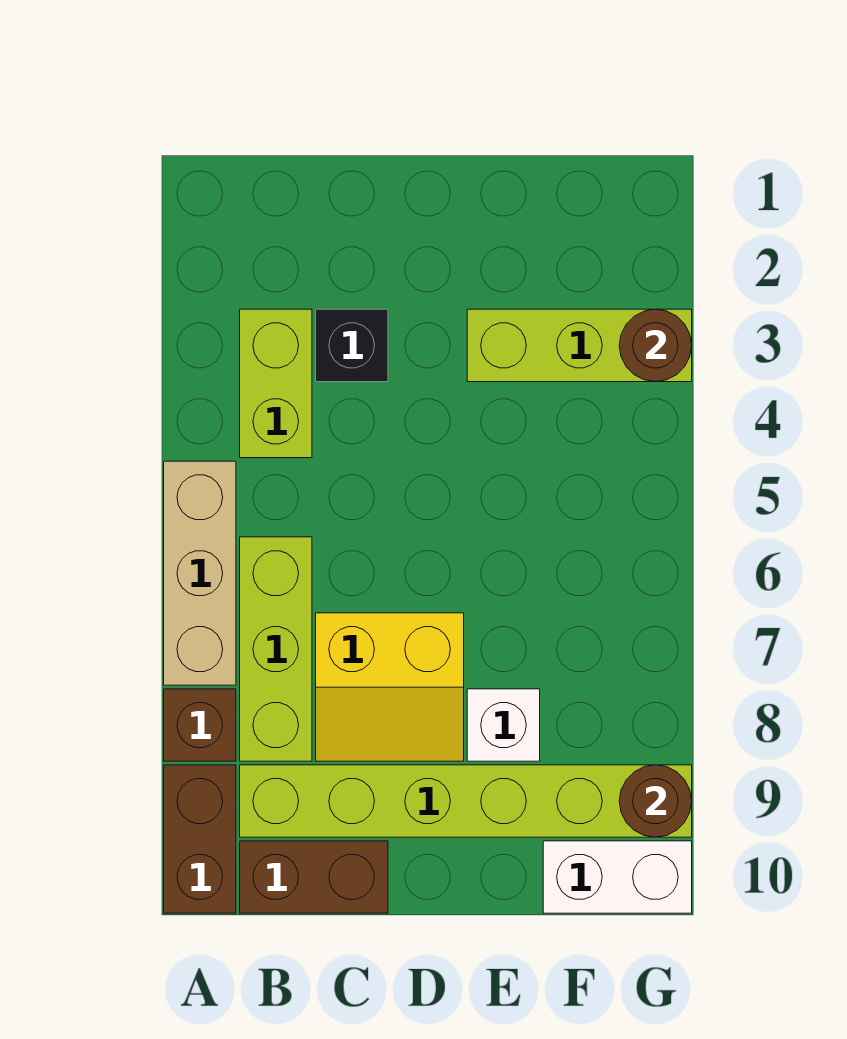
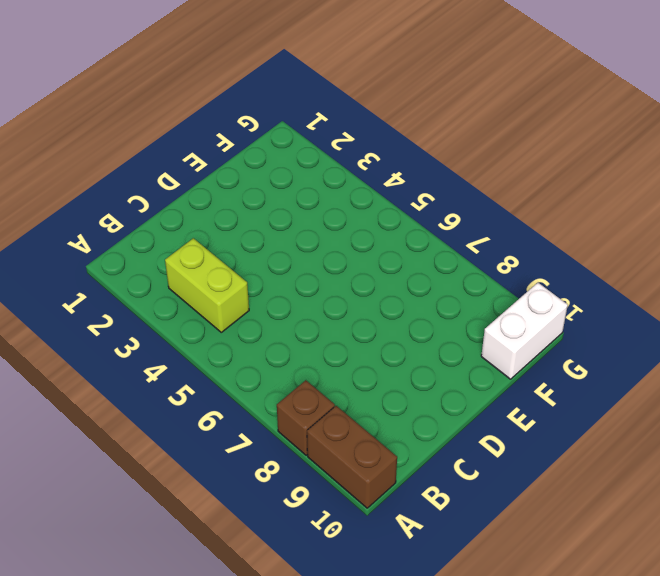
none -> tan brick A5:A7 level 1
none -> lime brick B6:B8 level 1
none -> lime brick B9:G9 level 1

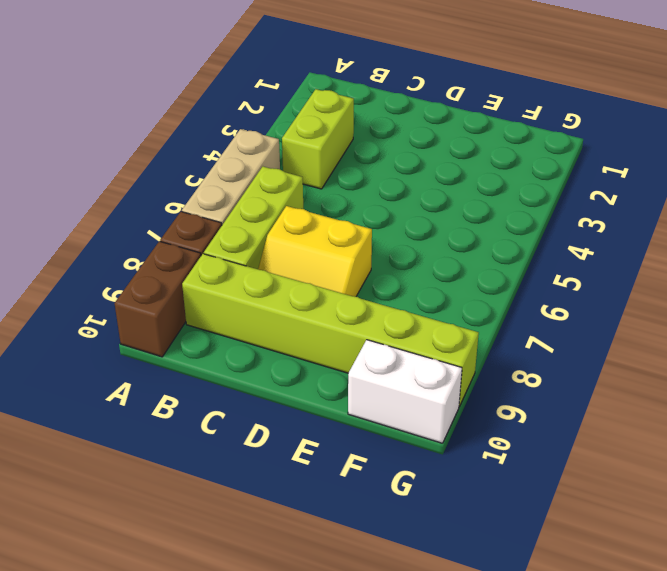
none -> brown brick B10:C10 level 1
none -> black brick C3 level 1
none -> lime brick E3:G3 level 1

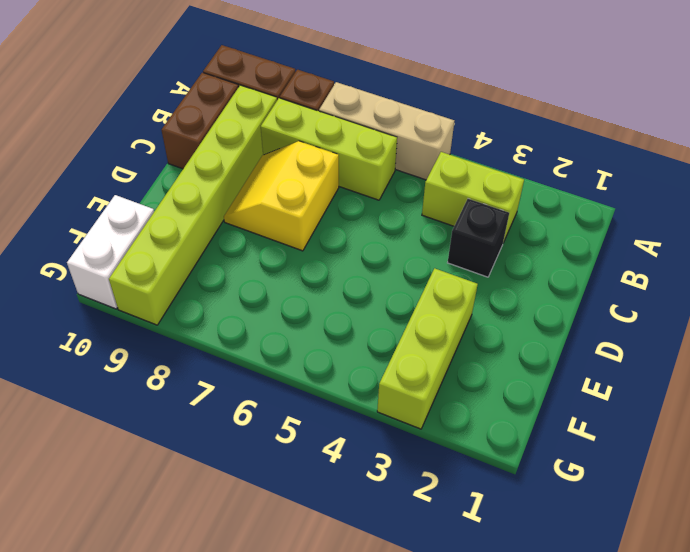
none -> white brick E8 level 1
none -> brown round brick G3 level 2
none -> brown round brick G9 level 2

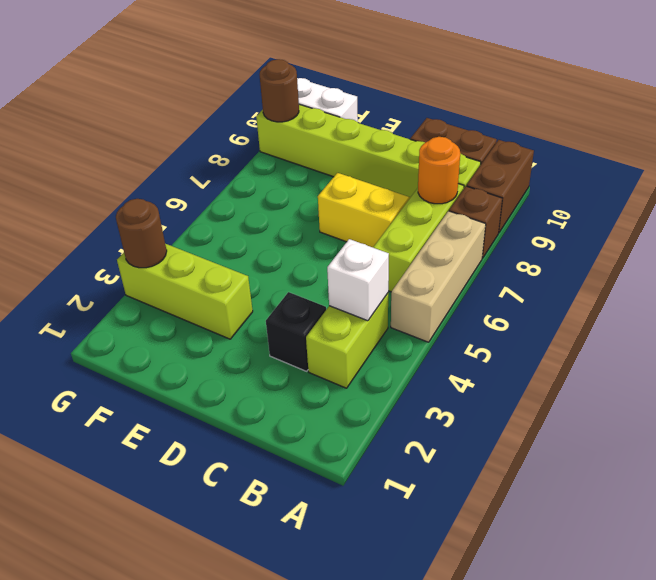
white brick B4 level 2 -> white brick E8 level 1
orange round brick B8 level 2 -> none

